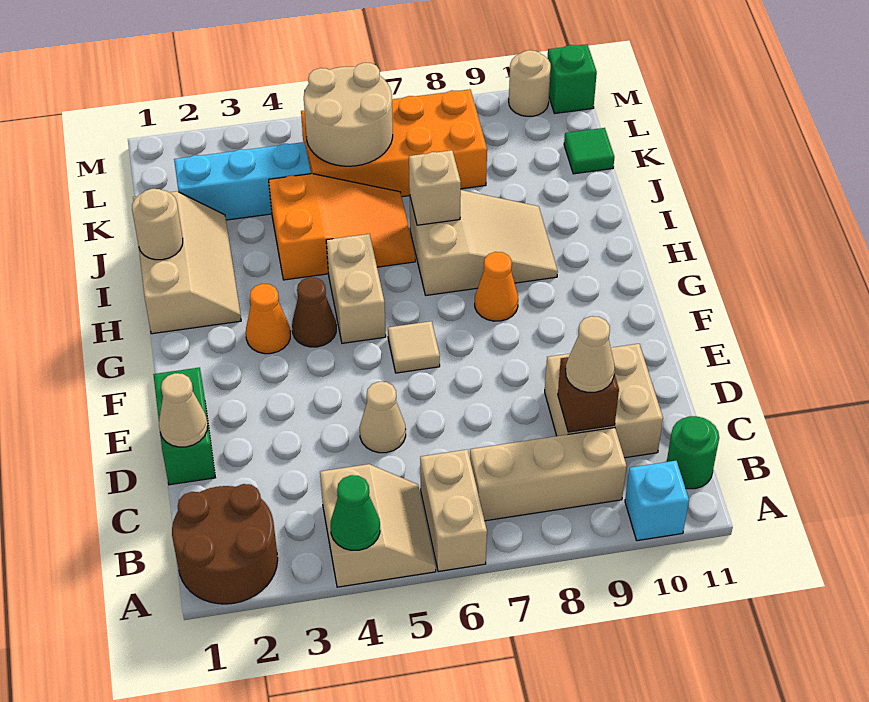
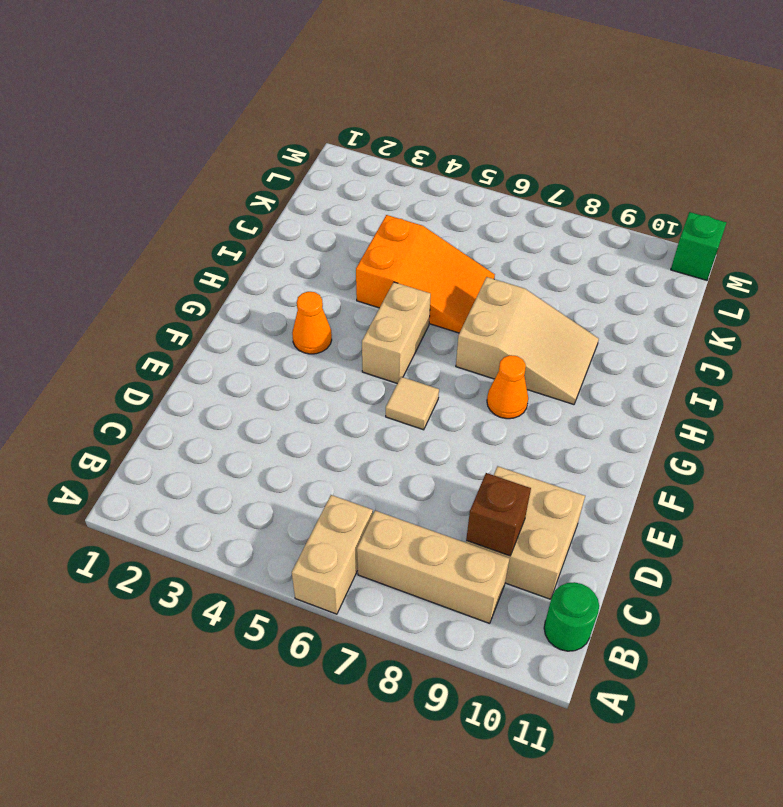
none -> brown round brick A1:B2 level 1
none -> tan slope A4:B5 level 1 top 4
none -> cyan brick A10 level 1

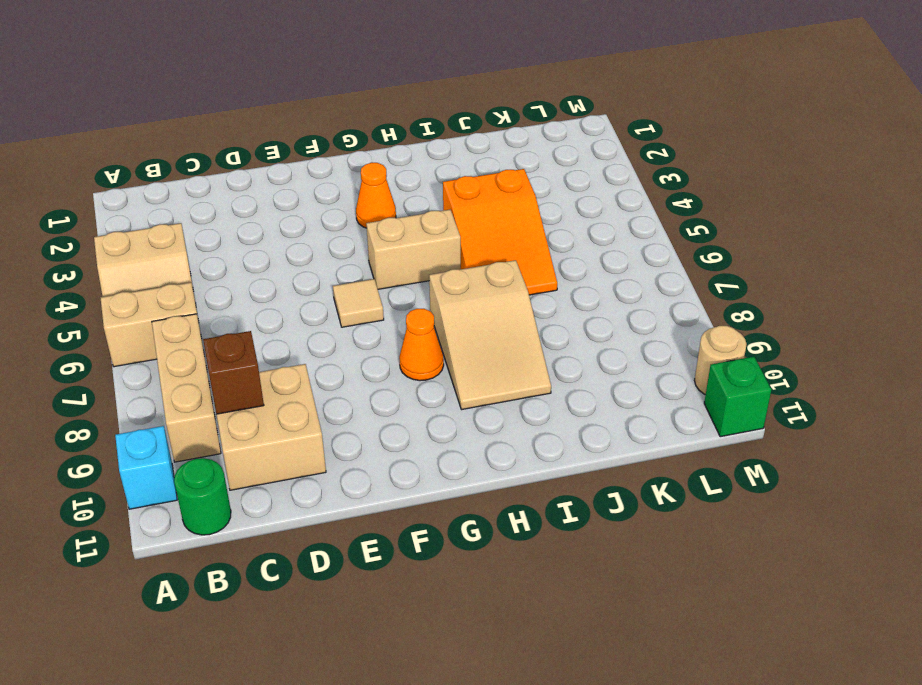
none -> brown round brick A1:B2 level 1
none -> green brick D1:E1 level 1
none -> tan cone D5 level 1

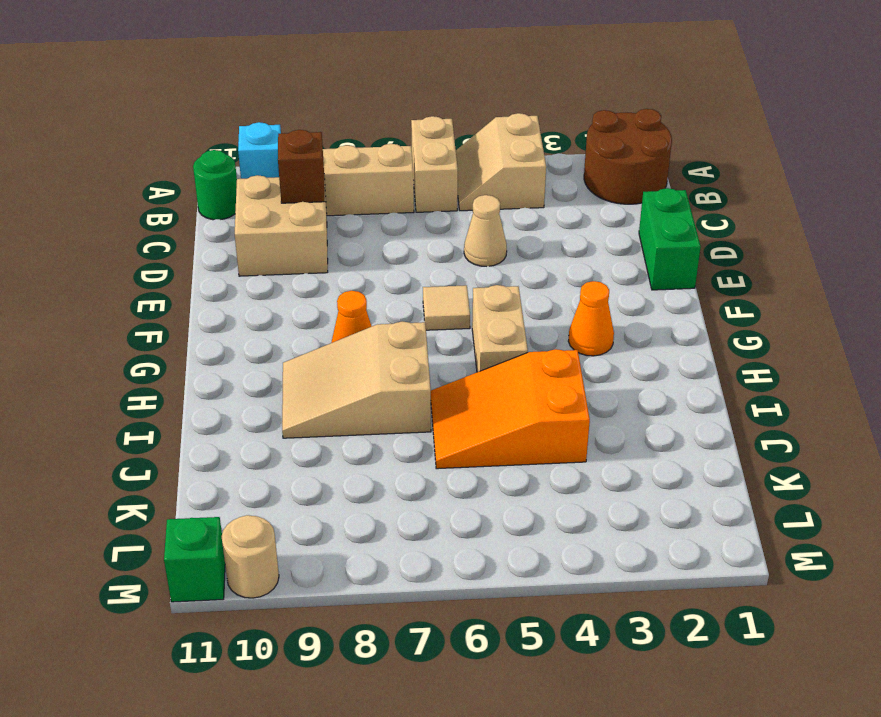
none -> brown cone G4 level 1
none -> tan slope H1:J2 level 1 top 1
none -> cyan brick K2:K4 level 1

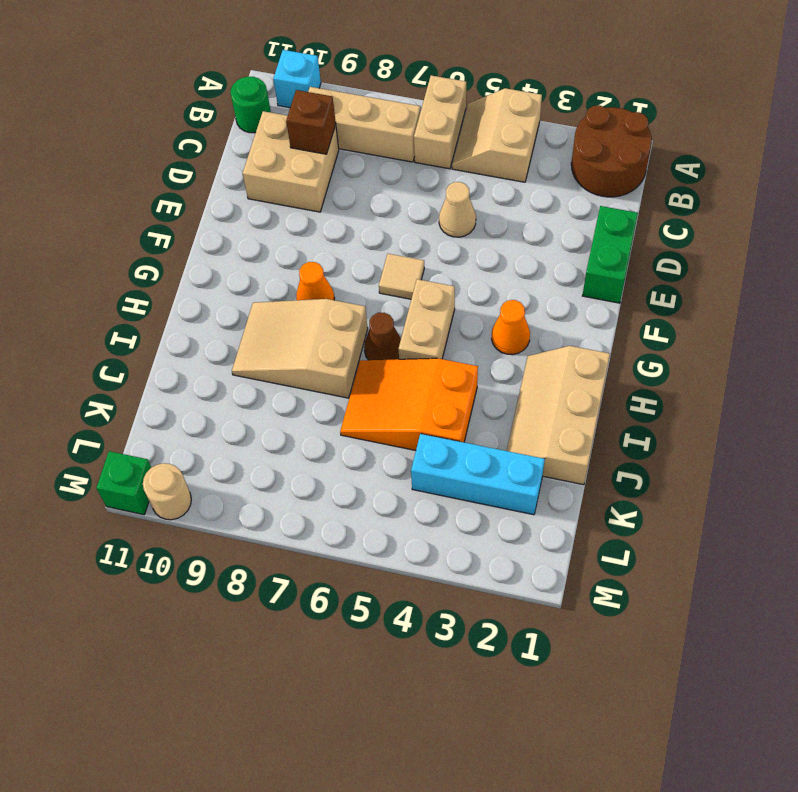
brown cone H6 level 1 -> brown cone G4 level 1
none -> orange brick K5:L8 level 1
none -> green tile K11 level 1
none -> green cone A4 level 2

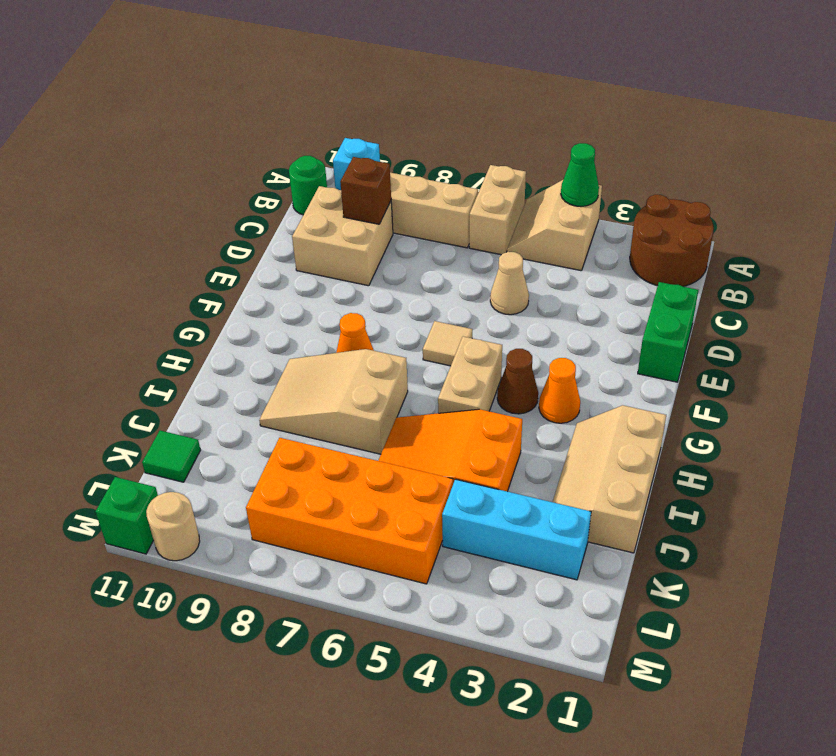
none -> tan cone D1 level 2
none -> tan round brick I1 level 2
none -> tan brick I7 level 2

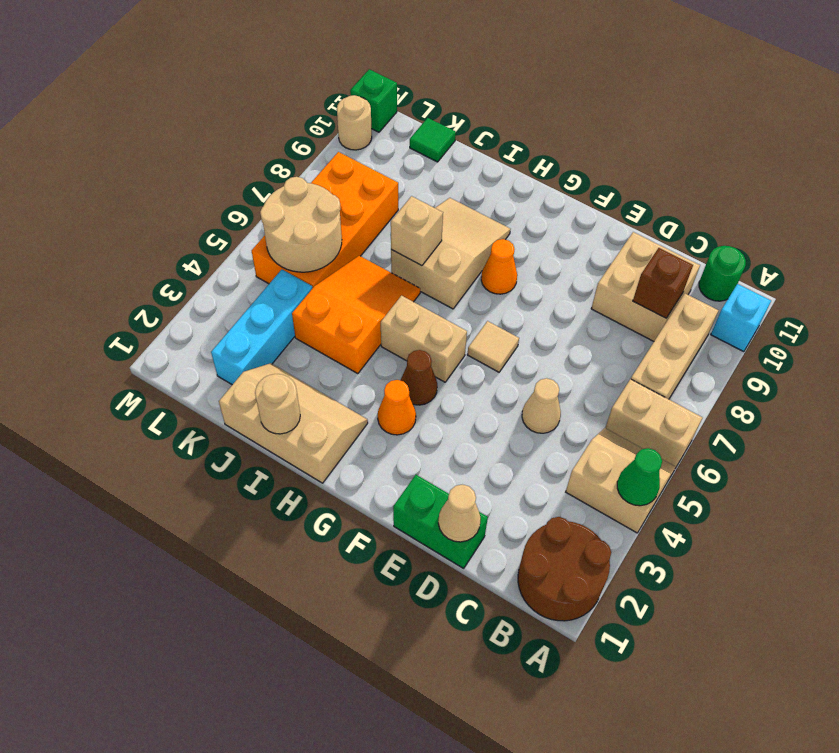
none -> tan cone C9 level 3

